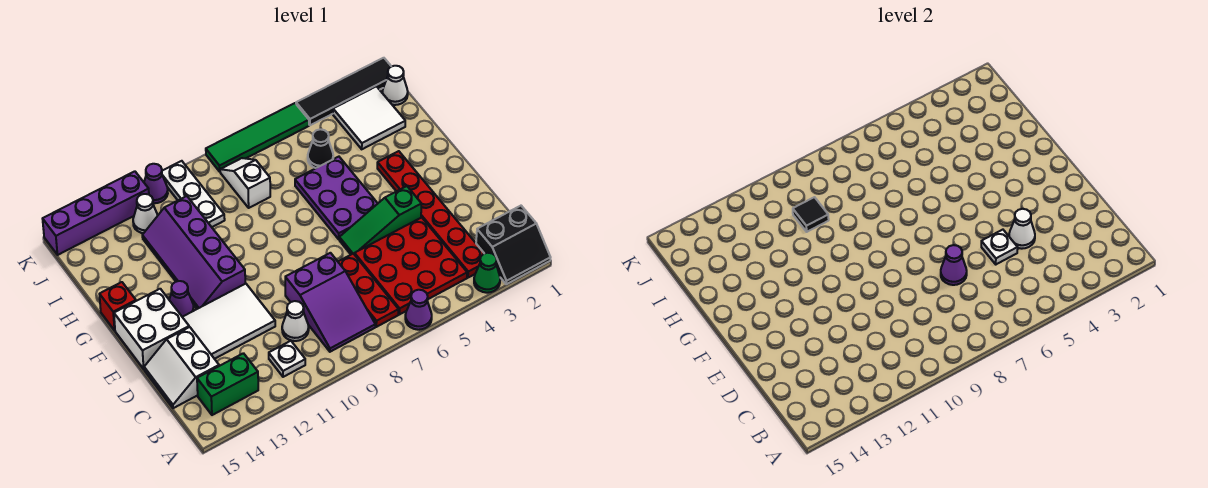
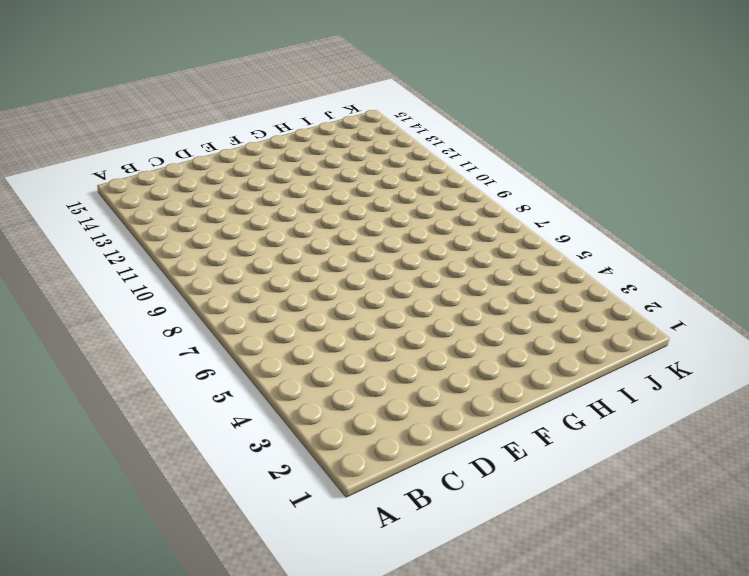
none -> black slope A1:B2 level 1 top B
none -> green cone A3 level 1
none -> purple cone A6 level 1
none -> red plate B3:G3 level 1

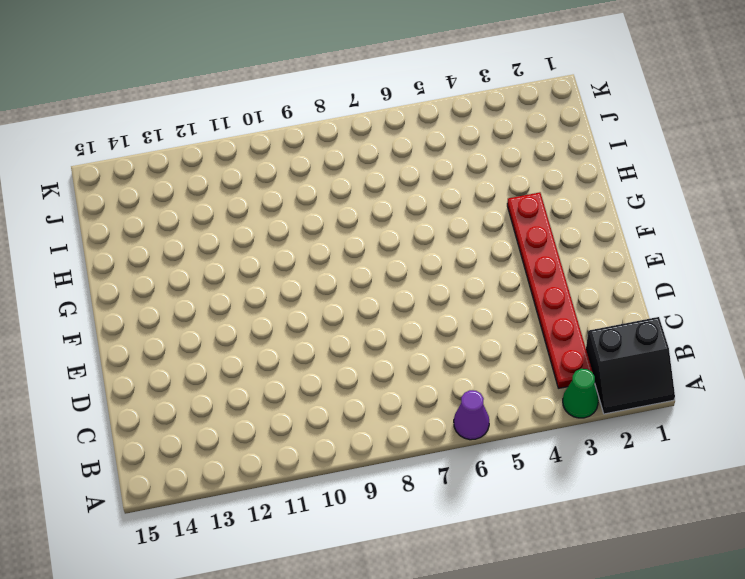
none -> red plate B4:D6 level 1
none -> red plate B7:D7 level 1
none -> purple slope B8:D9 level 1 top D
none -> white plate B11 level 1

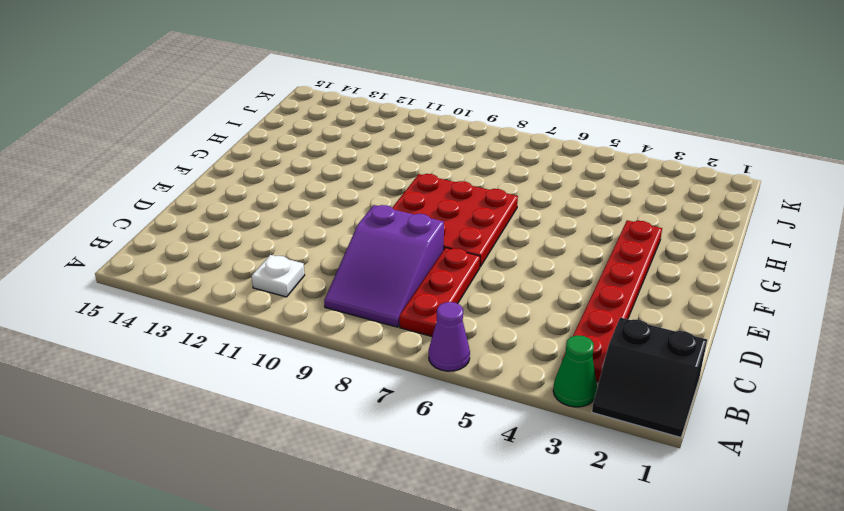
red plate E7:G9 level 1 -> red plate B4:D6 level 1
none -> green brick B13:B14 level 1
none -> white cone C10 level 1
none -> white slope C14:D15 level 1 top 14
none -> white tile D11:E13 level 1

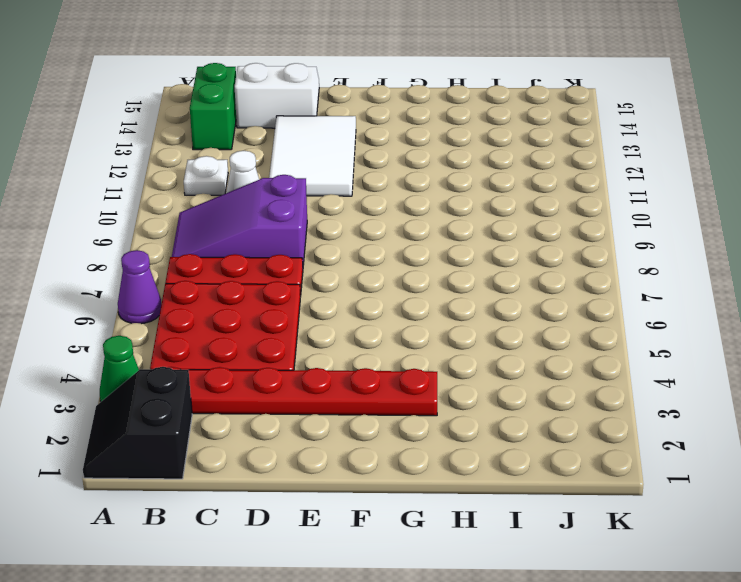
none -> green slope E4:E6 level 1 top 4
none -> white brick E14:F15 level 1
none -> purple plate F5:H6 level 1
none -> purple slope F11:I12 level 1 top 11

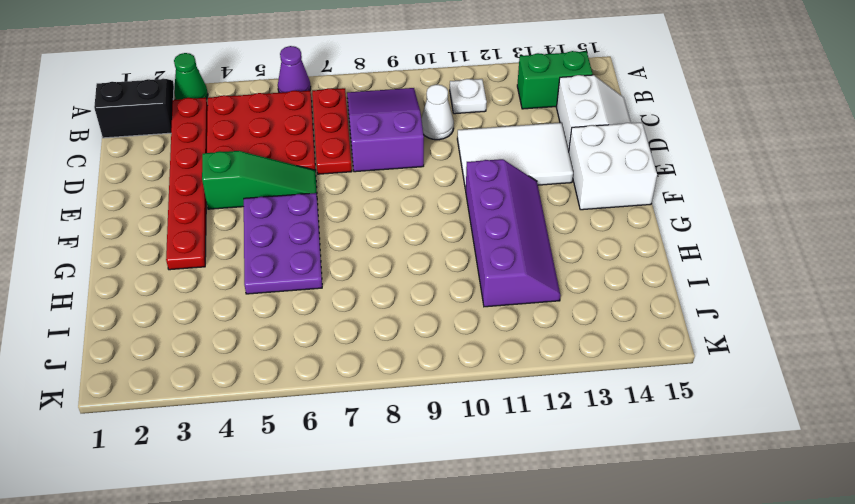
none -> purple cone F13 level 1
none -> red brick G15 level 1
none -> white tile I2:J3 level 1
none -> black cone I5 level 1

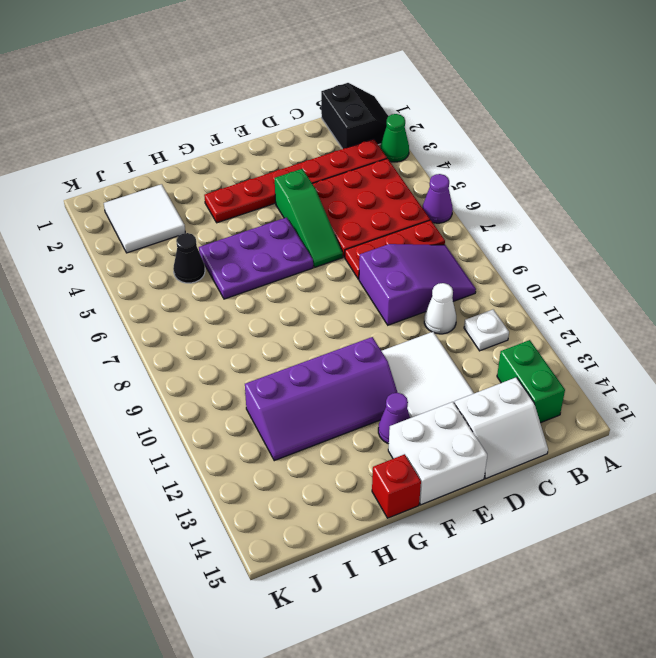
none -> white slope I8:J8 level 1 top I
none -> white plate I10:K10 level 1
none -> white cone J1 level 1
none -> white cone J12 level 1

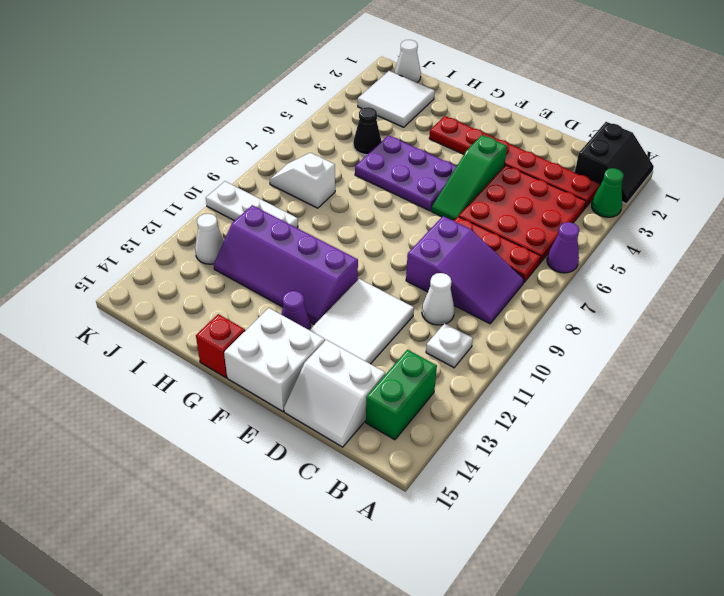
none -> black tile K1:K4 level 1
none -> green tile K5:K8 level 1
none -> purple cone K11 level 1
none -> purple brick K12:K15 level 1

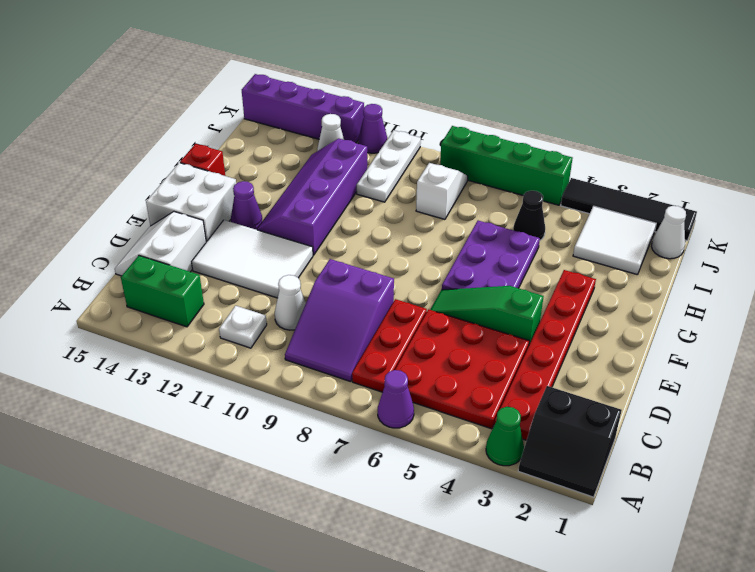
green brick K5:K8 level 1 -> green tile K5:K8 level 1
none -> white cone D4 level 2
none -> white plate D5 level 2
none -> purple cone D7 level 2
none -> black tile I10 level 2

